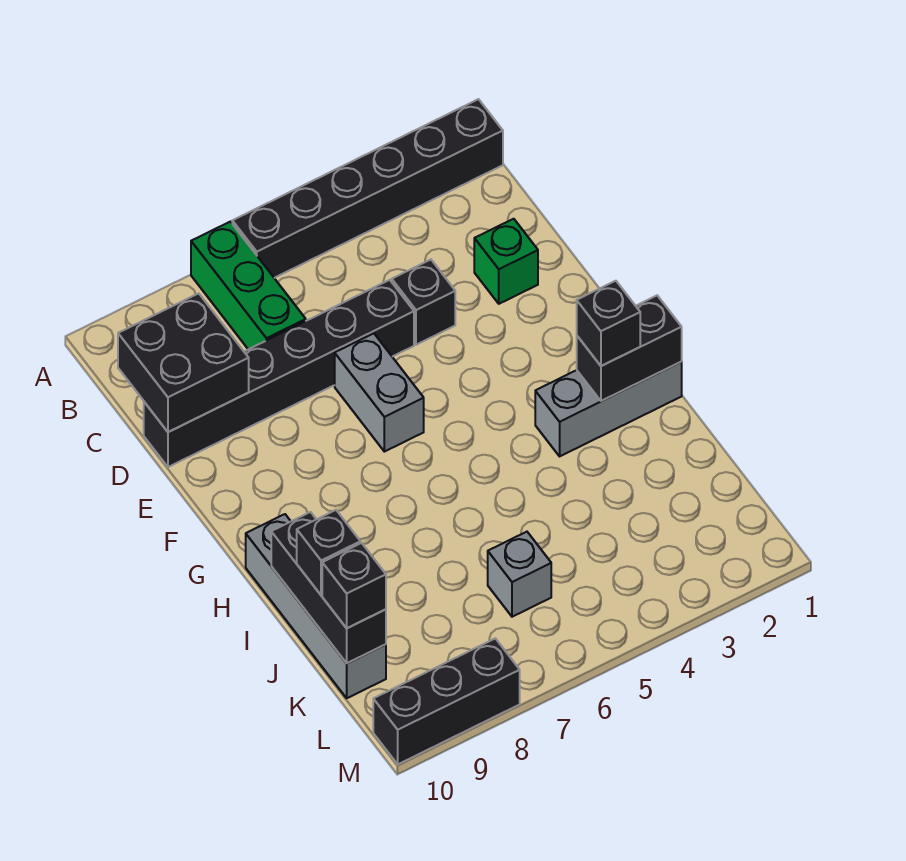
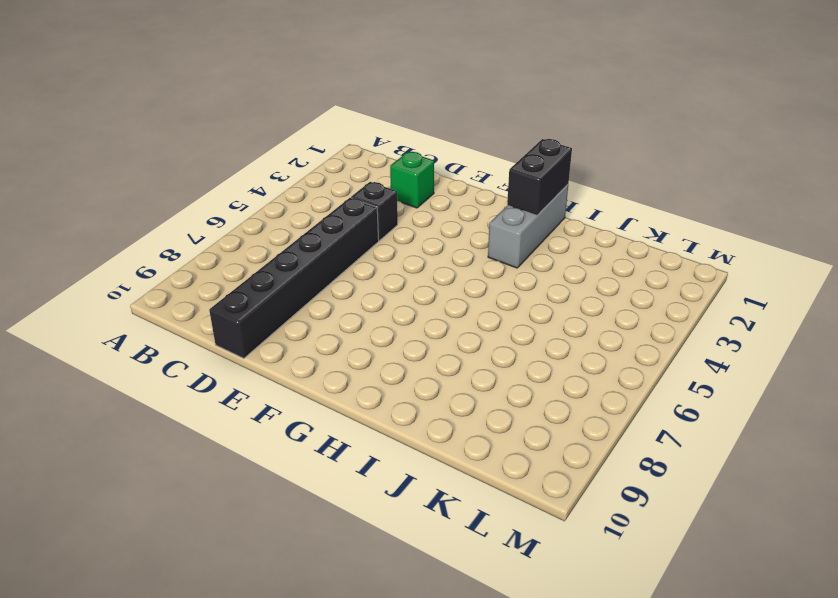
none -> black brick A1:A6 level 1
none -> green brick A7:C7 level 1
none -> grey brick E6:F6 level 1

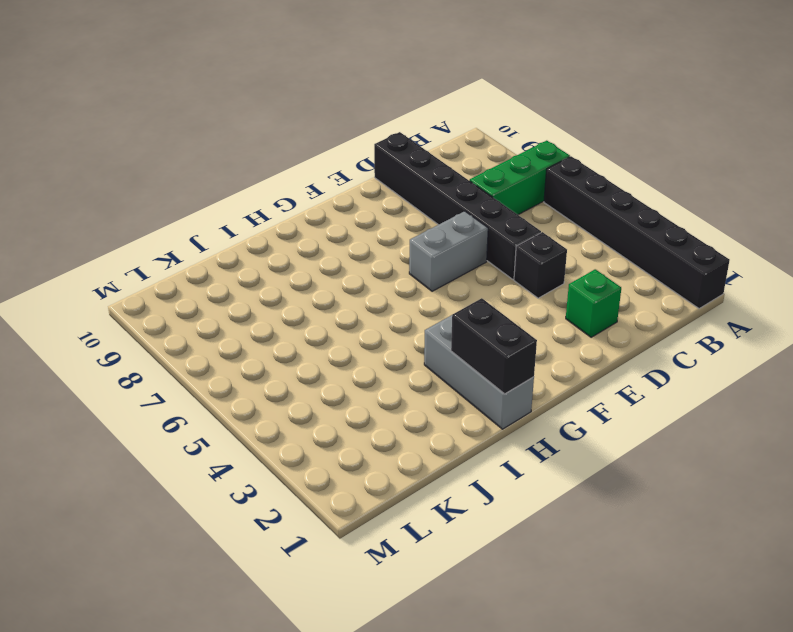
none -> grey brick H10:K10 level 1
none -> grey brick K6 level 1
none -> black brick M8:M10 level 1

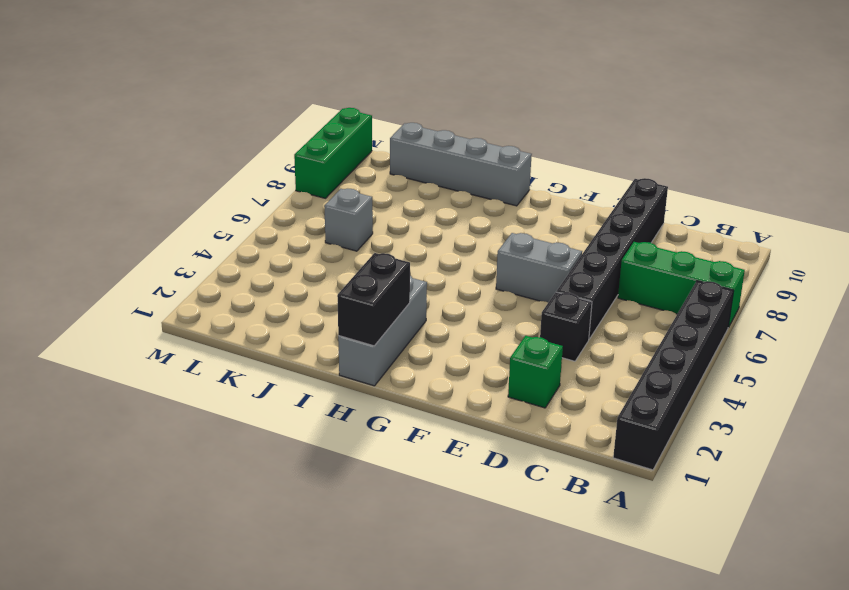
green brick M8:M10 level 1 -> black brick M8:M10 level 1
none -> black brick C9:D10 level 2
none -> black brick I10:K10 level 2
none -> black brick H2 level 3

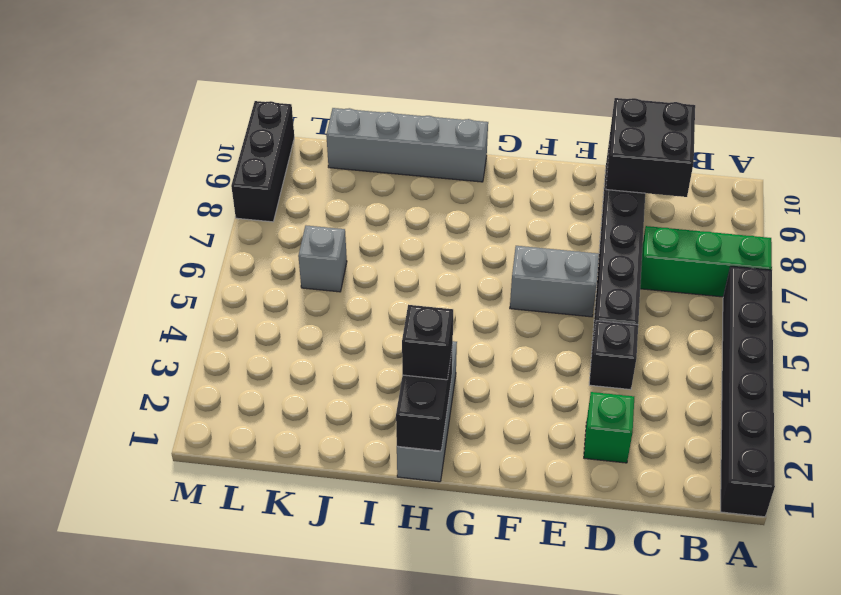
none -> black brick I10:K10 level 2
none -> black brick J10 level 3
none -> black brick K10 level 3

